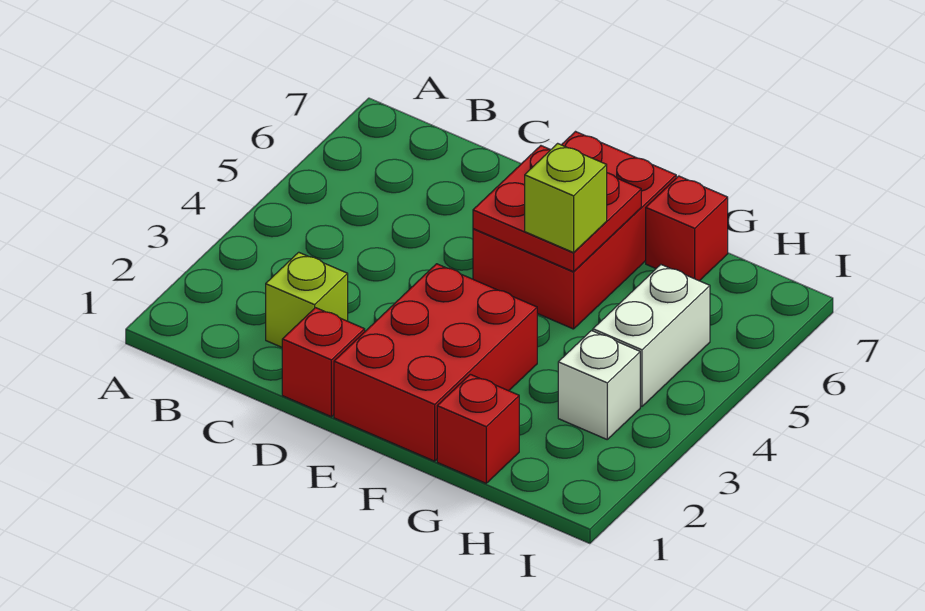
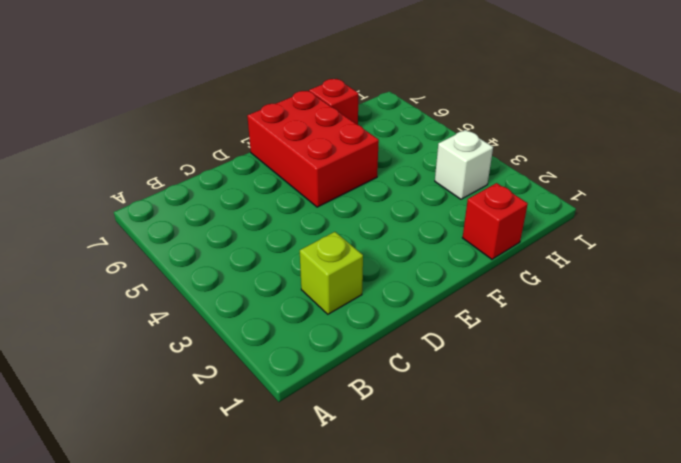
none -> red brick D1 level 1
none -> red brick E1:F3 level 1

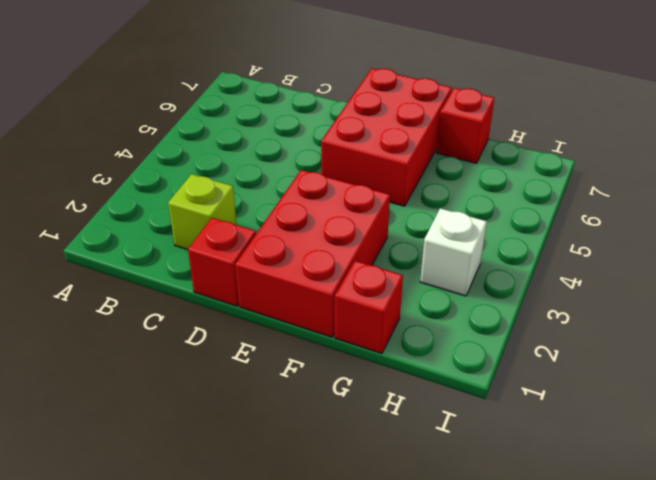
none -> white brick H4:H5 level 1
none -> red plate E5:F6 level 2

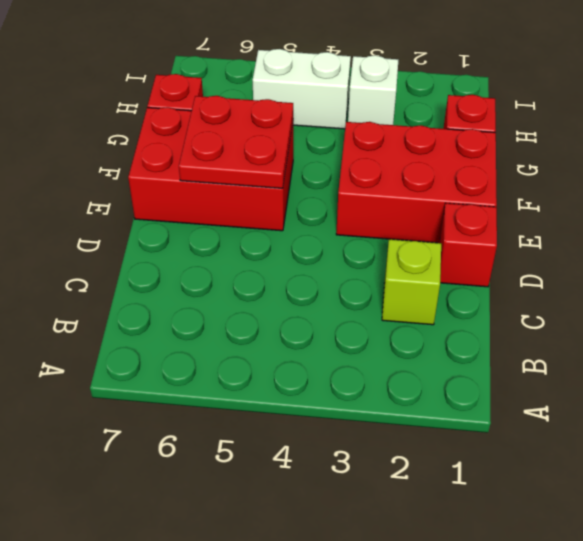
none -> lime brick F5 level 3

